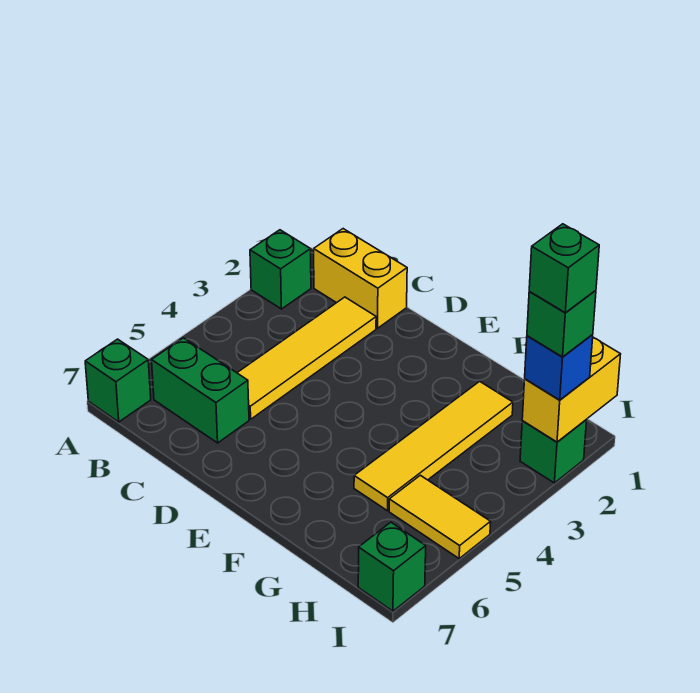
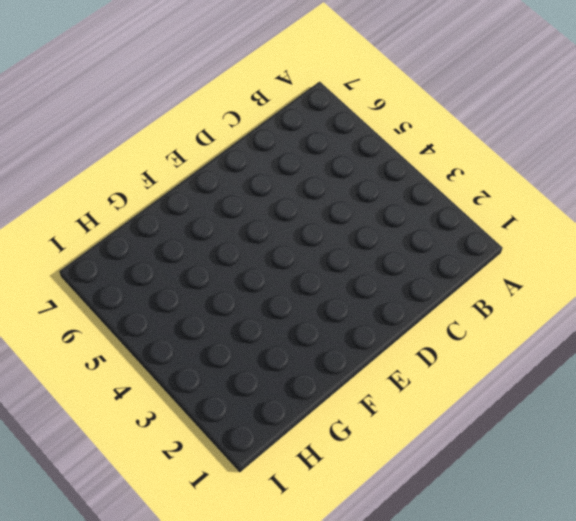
none -> green brick A2 level 1
none -> green brick A7 level 1
none -> yellow brick B1:C1 level 1

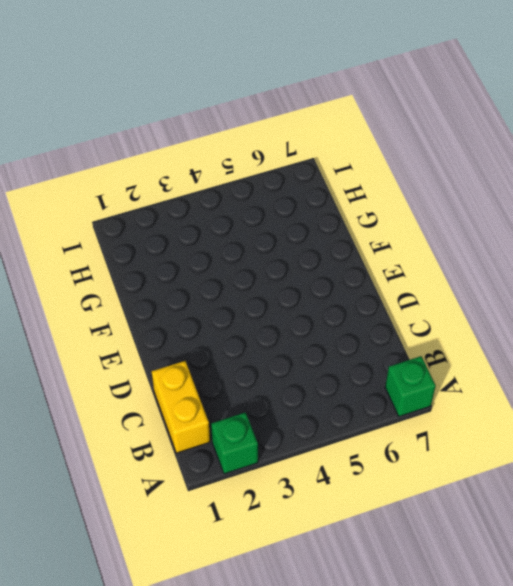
none -> green brick B6:C6 level 1
none -> yellow tile C2:C5 level 1
none -> yellow tile G2:G5 level 1

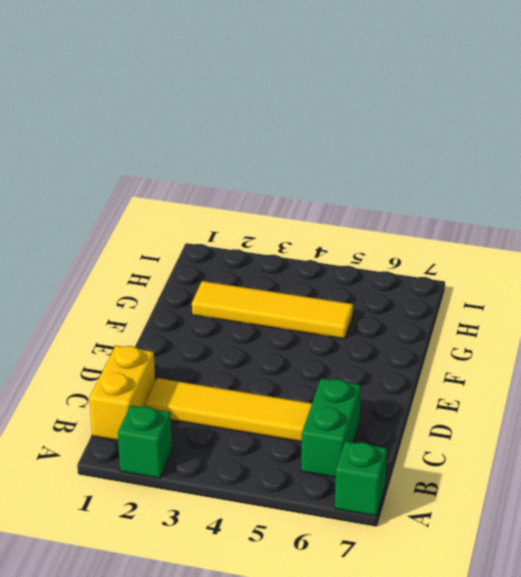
none -> yellow tile H5:I5 level 1
none -> green brick I2 level 1
none -> green brick I7 level 1

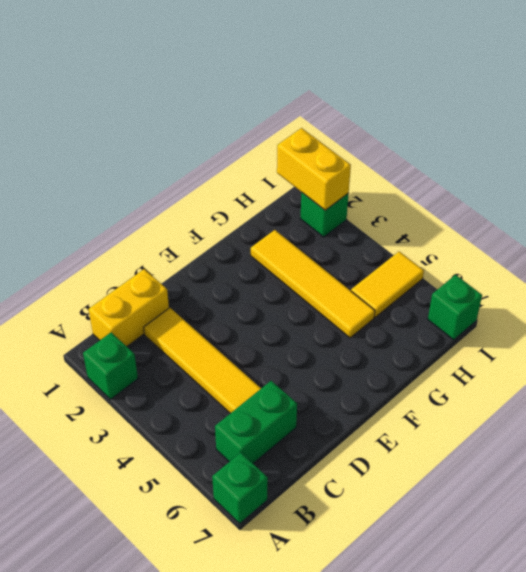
none -> blue brick I2 level 3
none -> green brick I2 level 4
none -> green brick I2 level 5

